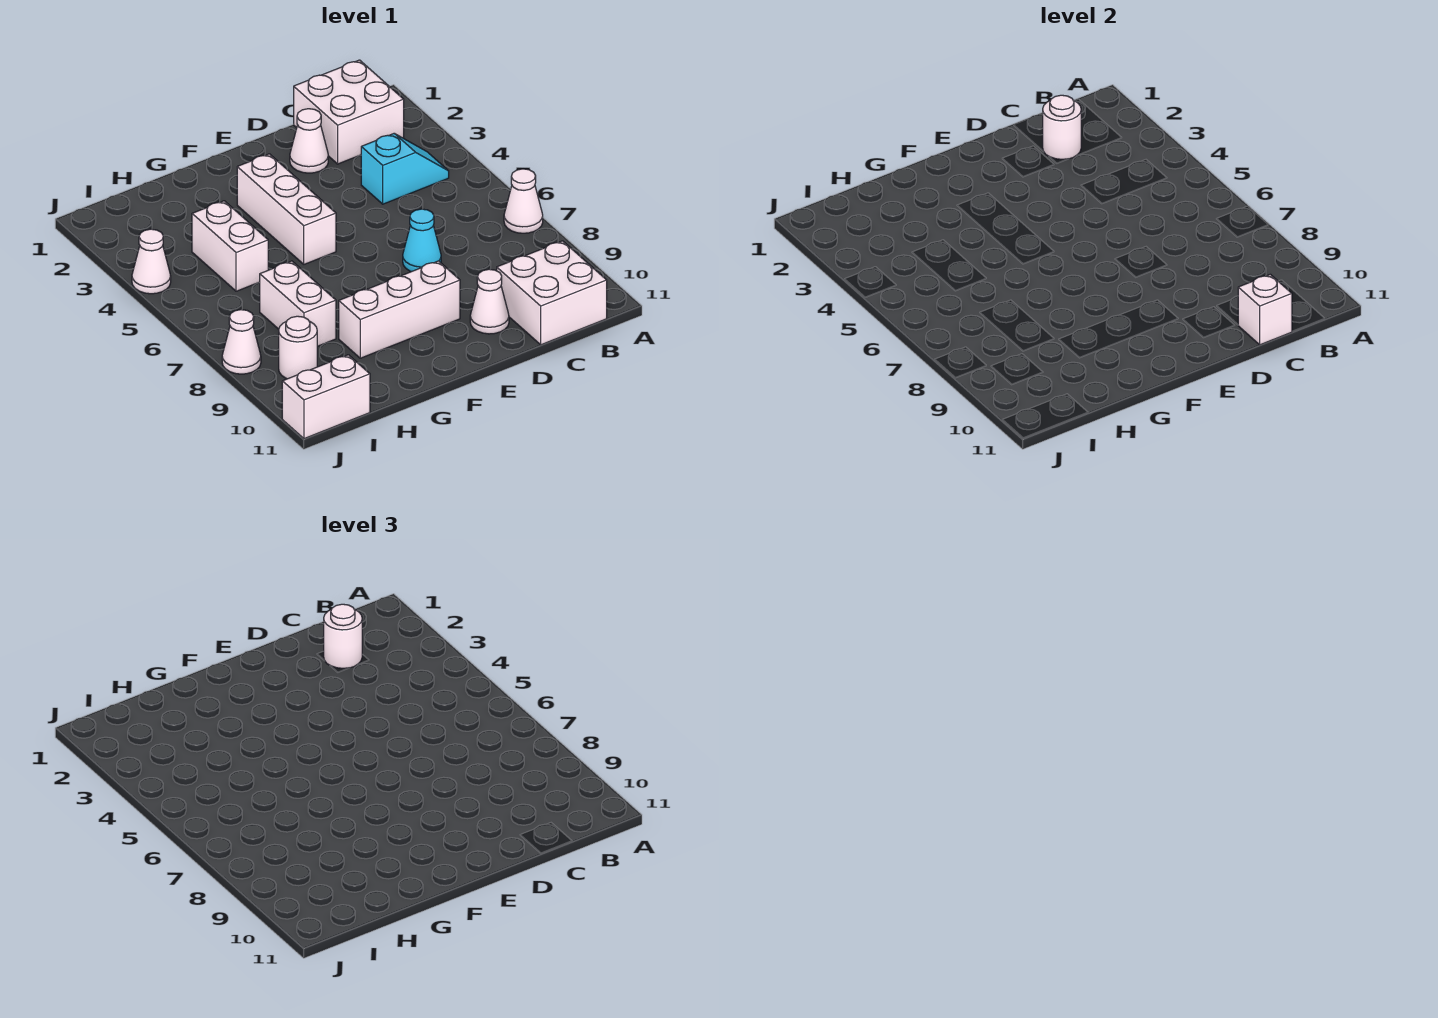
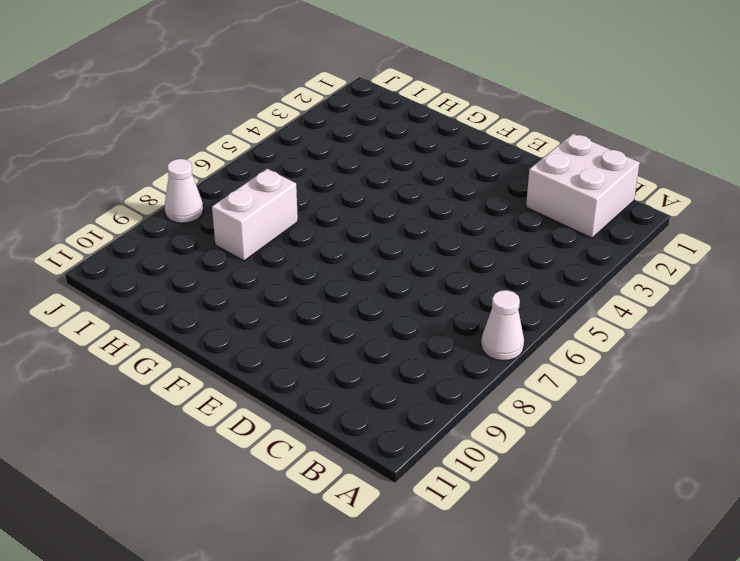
none -> cyan slope B4:C4 level 1 top C
none -> white brick B10:C11 level 1
none -> white cone D2 level 1

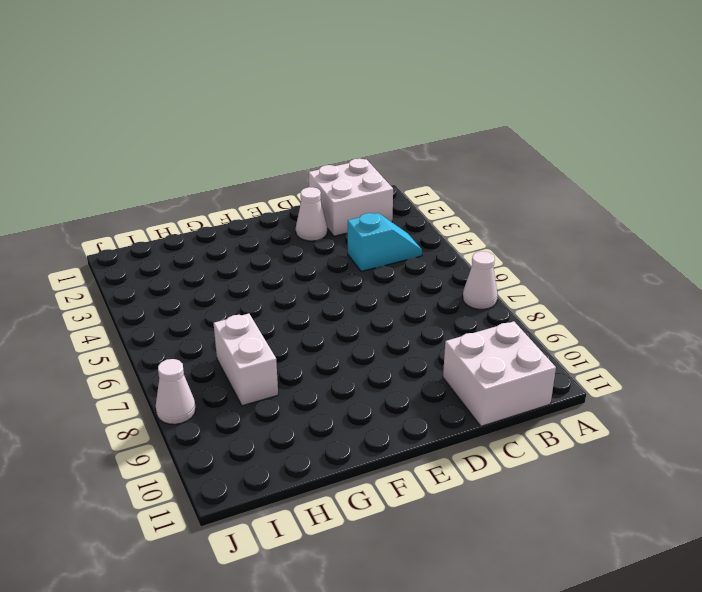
none -> cyan cone D7 level 1
none -> white cone D10 level 1
none -> white brick E9:G9 level 1

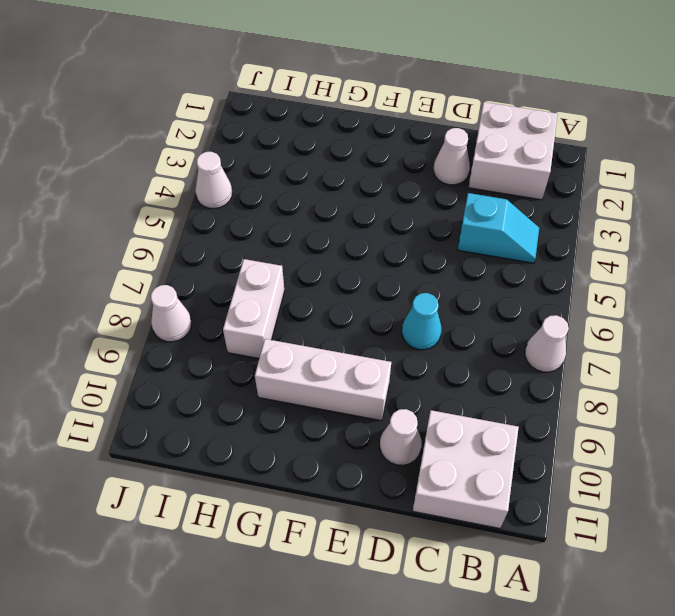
none -> white brick F3:F5 level 1
none -> white brick H4:H5 level 1
none -> white round brick I9 level 1

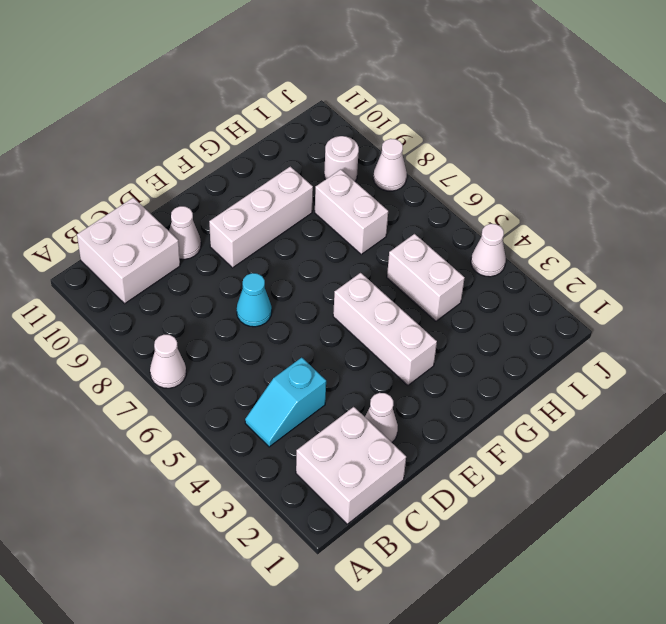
none -> white brick I11:J11 level 1
none -> white round brick C2 level 2
none -> white brick C11 level 2

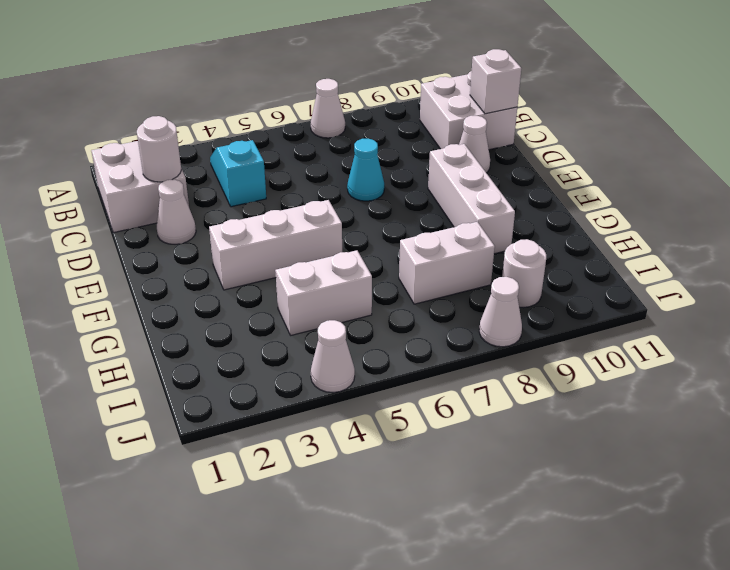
none -> white brick I11:J11 level 1
none -> white round brick C2 level 3

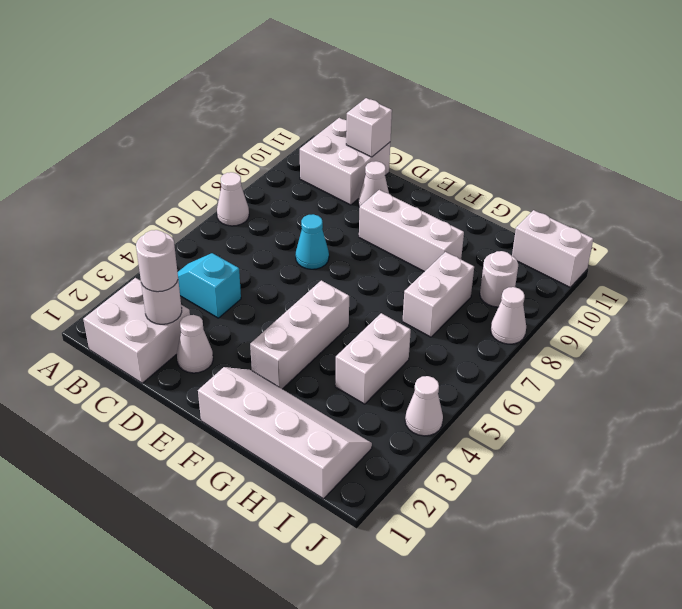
white slope F1:I2 level 1 top 1 -> none

